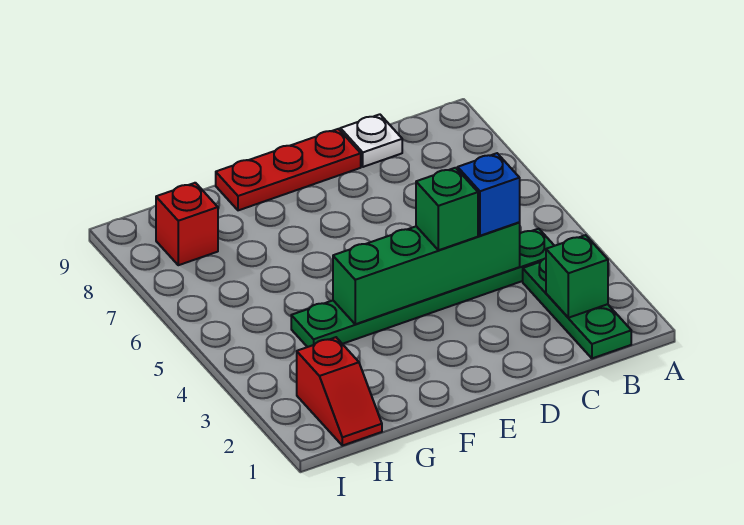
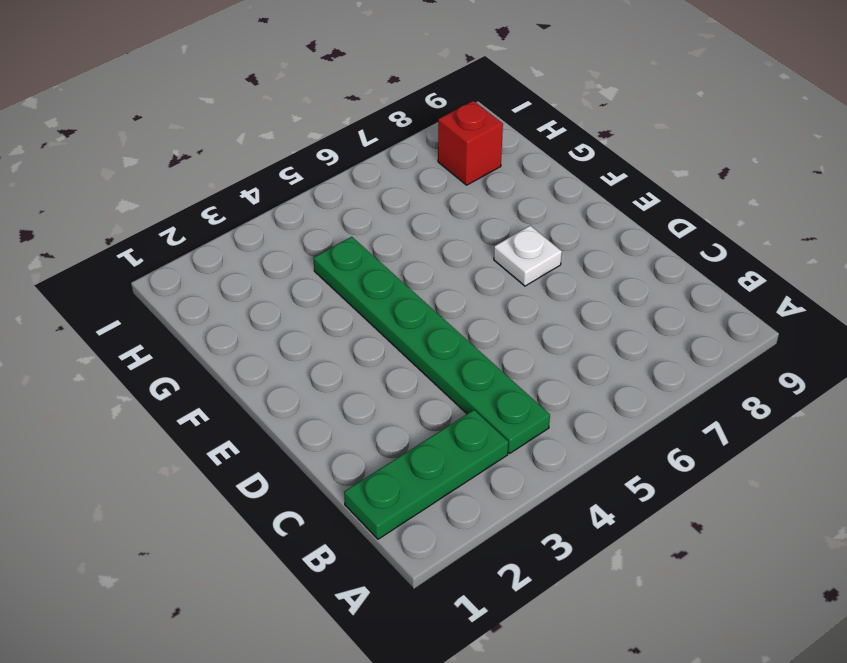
white plate E7 level 1 -> white plate C9 level 1
none -> red plate D9:F9 level 1
none -> red slope H1:H2 level 1 top 2

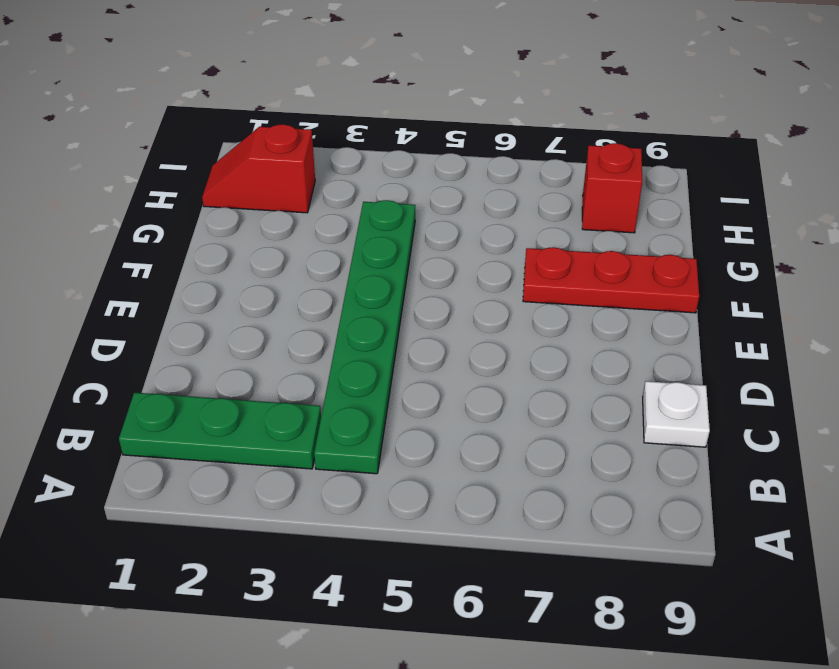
red plate F7:F9 level 1 -> red plate D9:F9 level 1
none -> green brick B2 level 2
none -> green brick C4:F4 level 2

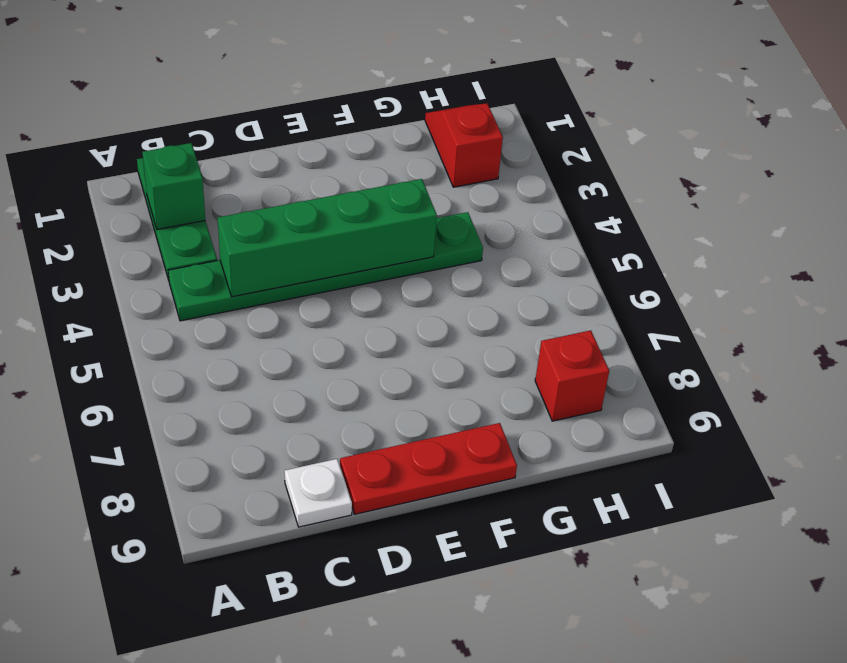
none -> blue brick C4 level 3
none -> green brick D4 level 3

